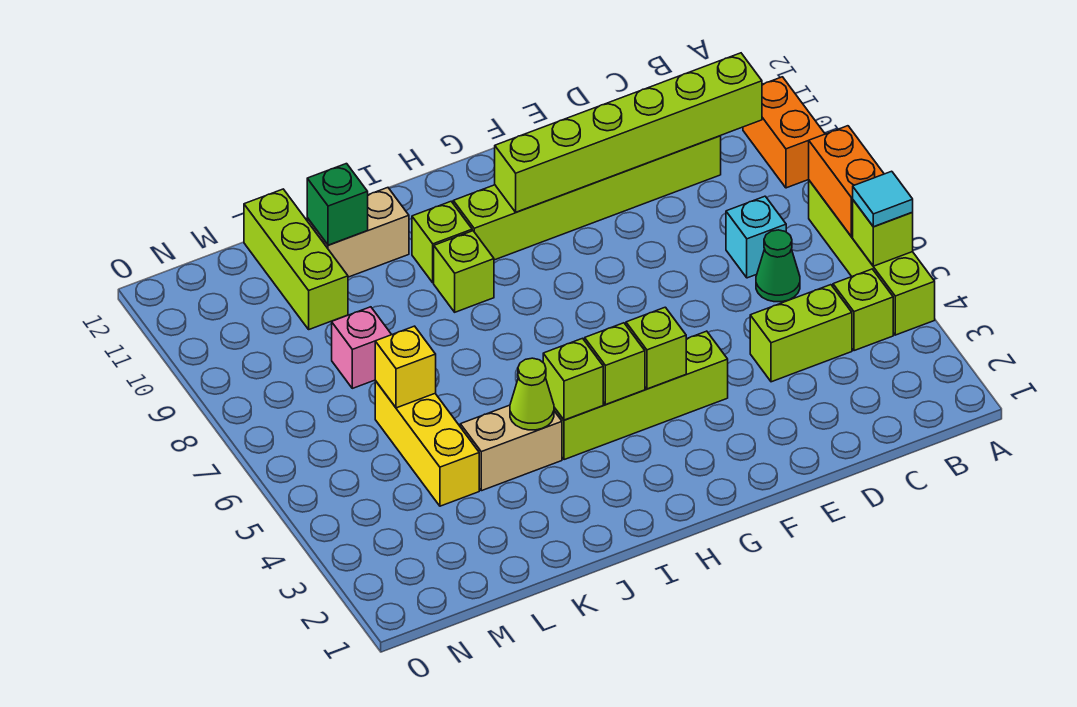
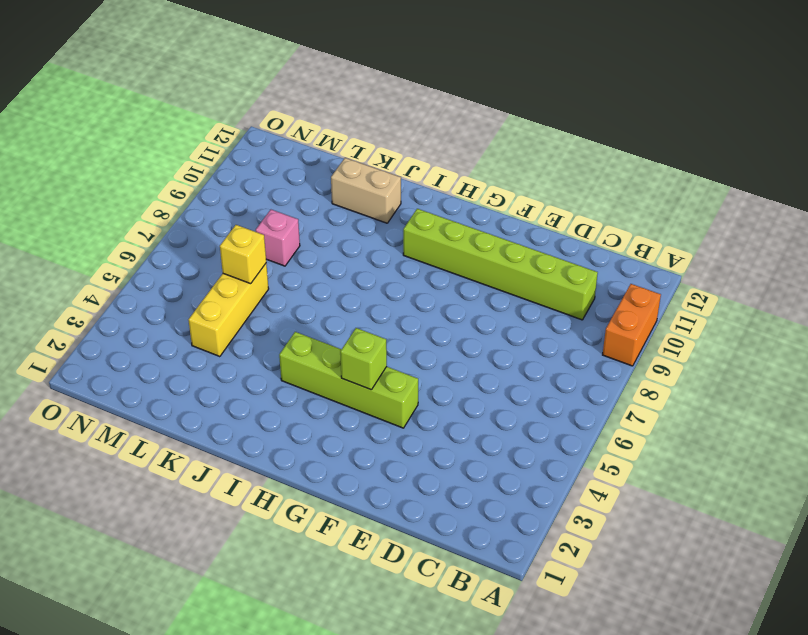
none -> lime brick A4:A7 level 1
none -> lime brick B4 level 1
none -> lime brick C4:D4 level 1

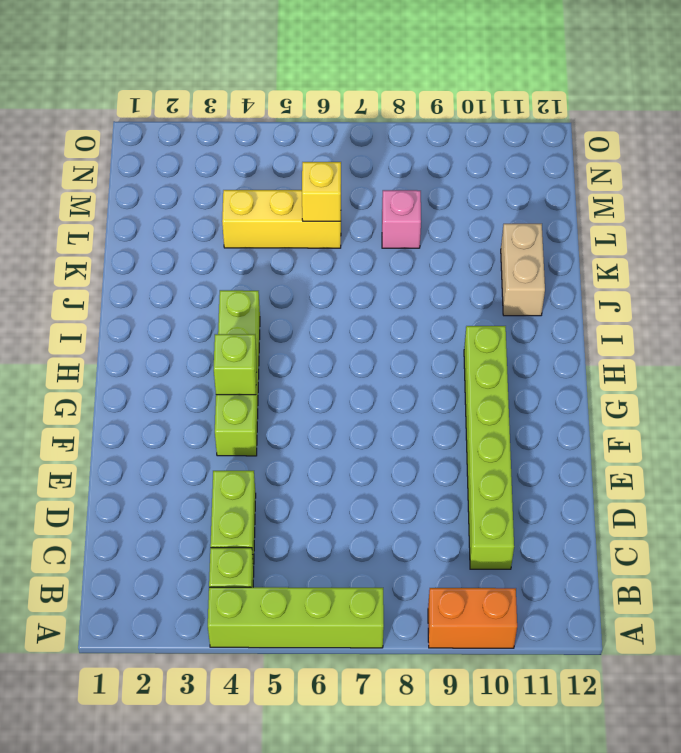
none -> green cone C6 level 1
none -> cyan brick C7 level 1
none -> lime brick I9 level 1

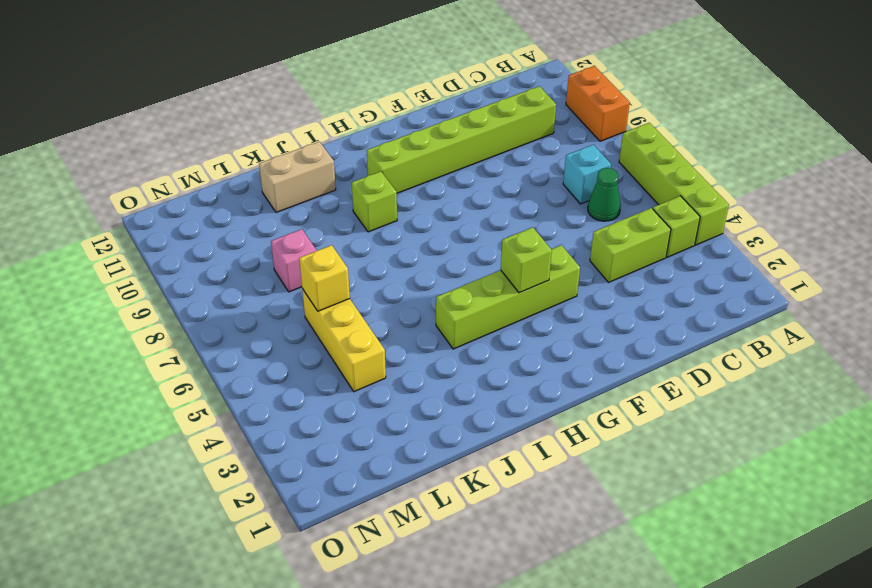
none -> lime brick I10 level 1
none -> tan brick J4:K4 level 1
none -> lime brick L10:L12 level 1

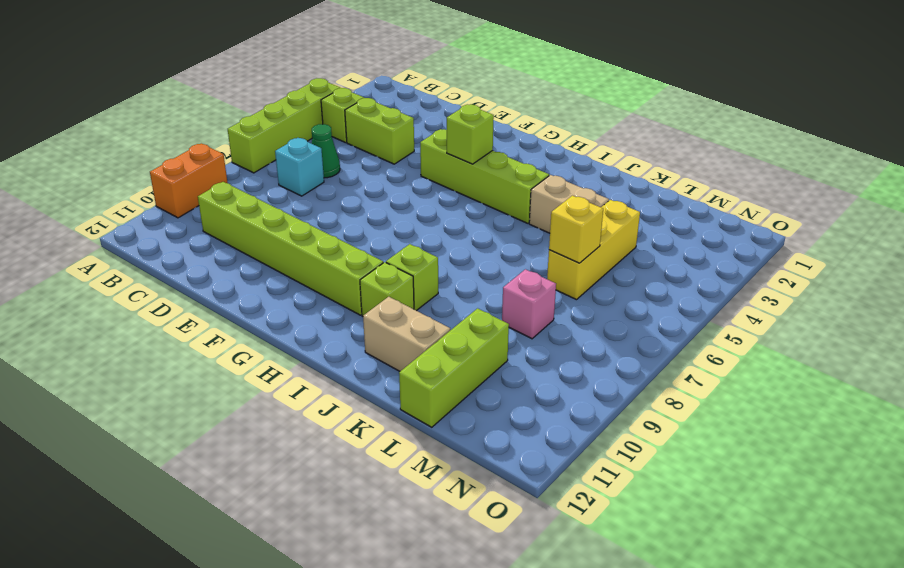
none -> lime brick A5 level 2
none -> orange brick A6:A7 level 2
none -> lime brick B10:G10 level 2

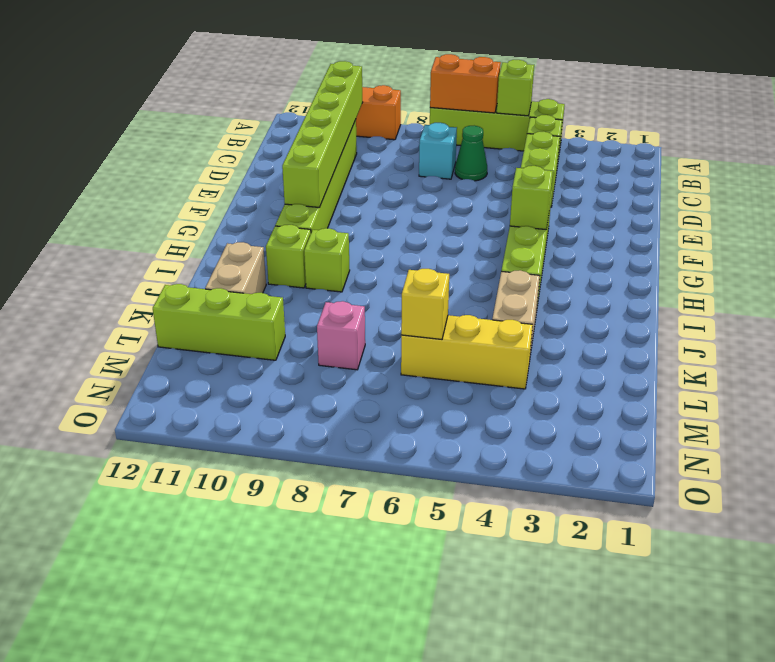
none -> lime brick H4 level 2
none -> lime brick I4 level 2
none -> lime cone J4 level 2

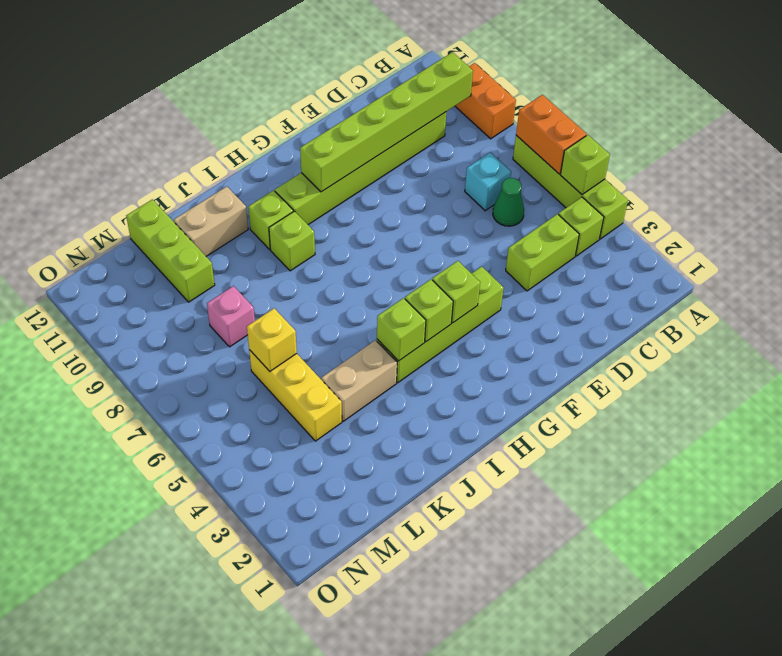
none -> lime cone J4 level 2
none -> green brick K11 level 2
none -> cyan tile A5 level 3

